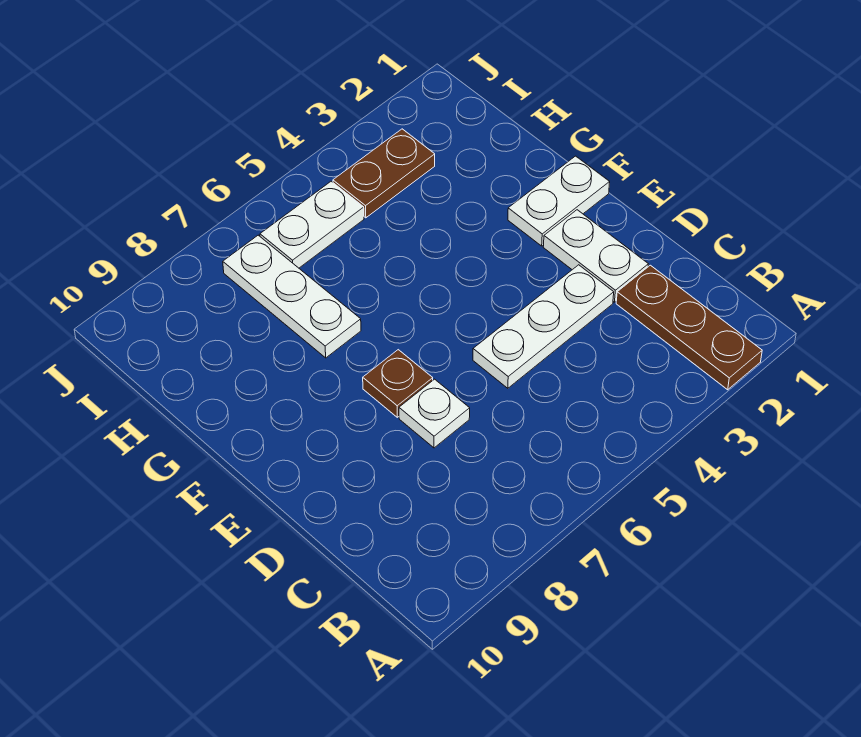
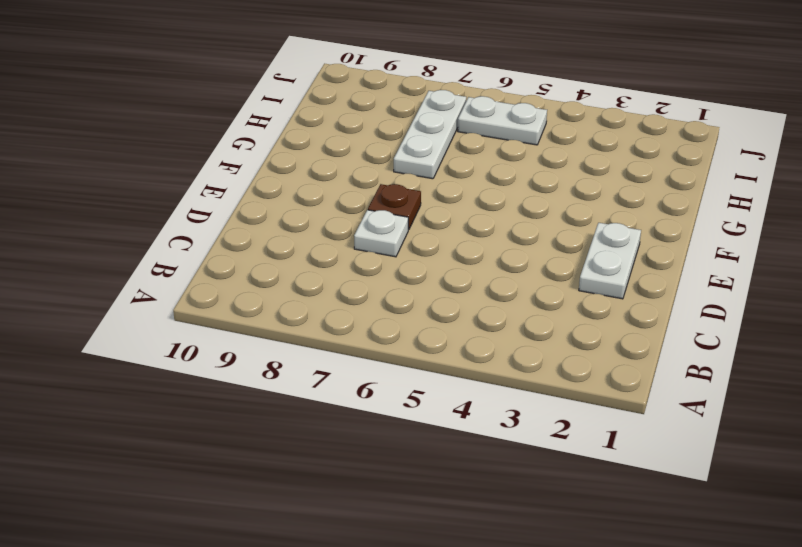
none -> brown plate A2:C2 level 1
none -> white plate D3:D5 level 1

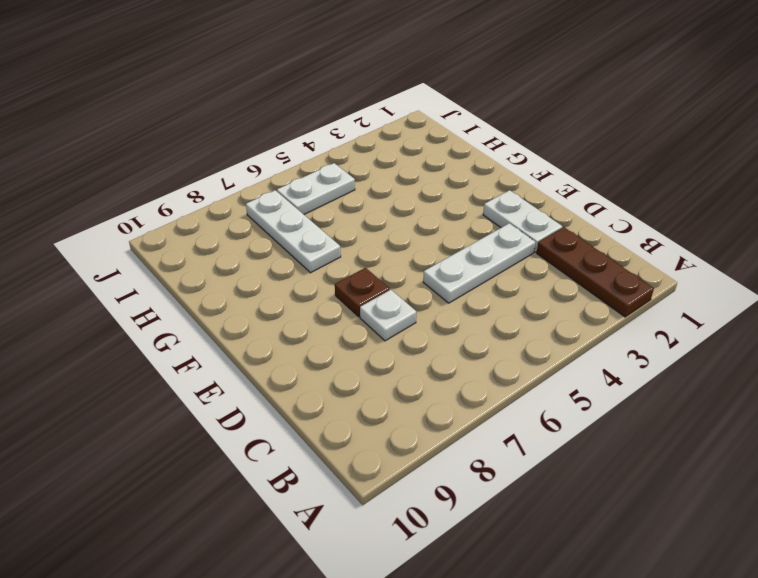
none -> white plate F1:F2 level 1
none -> brown plate I3:I4 level 1

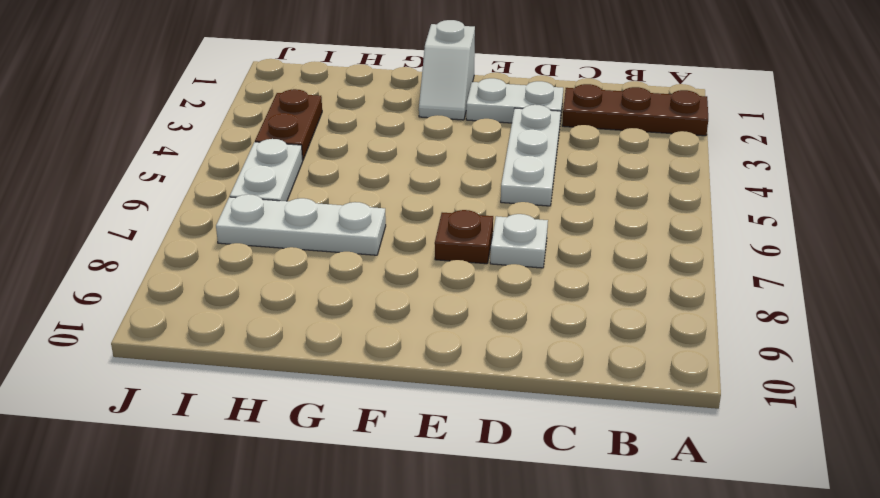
white slope F1:F2 level 1 top 1 -> white plate F1:F2 level 1

